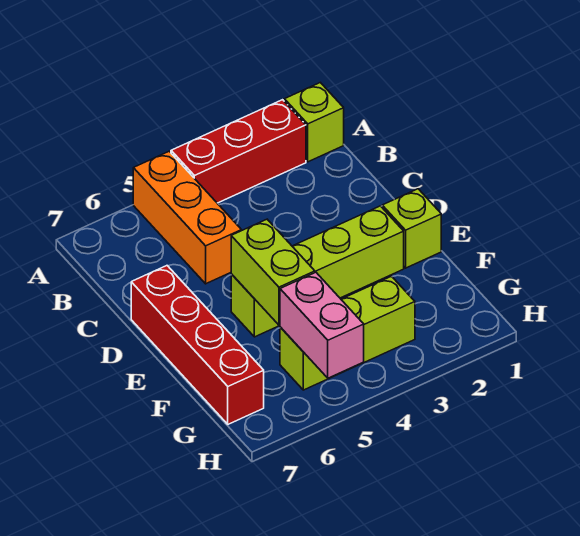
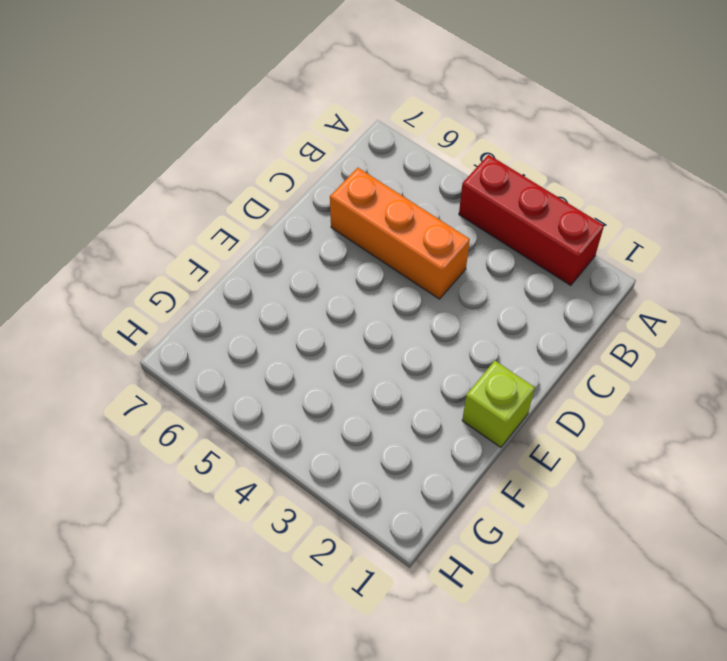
orange brick C4:C6 level 1 -> orange brick A5:C5 level 1
none -> lime brick A1 level 1
none -> red brick D7:G7 level 1

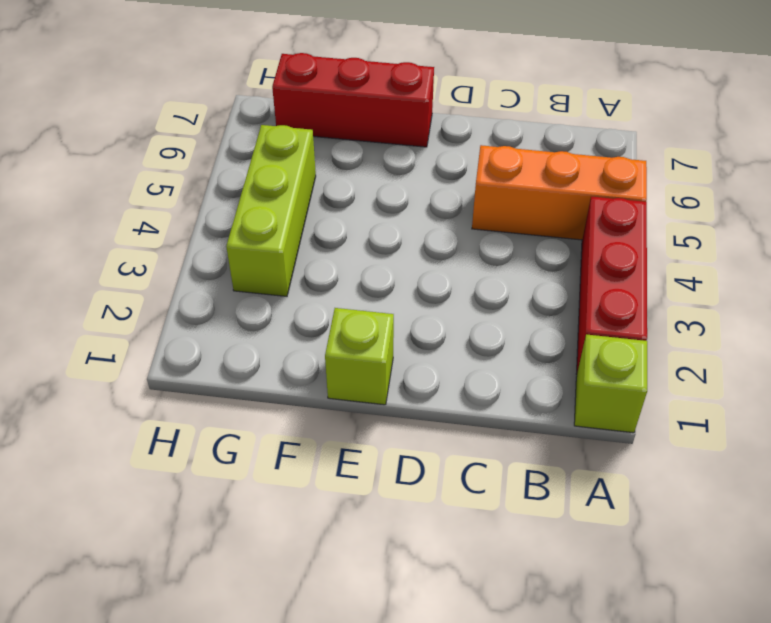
red brick E7:G7 level 1 -> red brick D7:G7 level 1
none -> lime brick E2:E5 level 1
none -> lime brick E5:F5 level 2

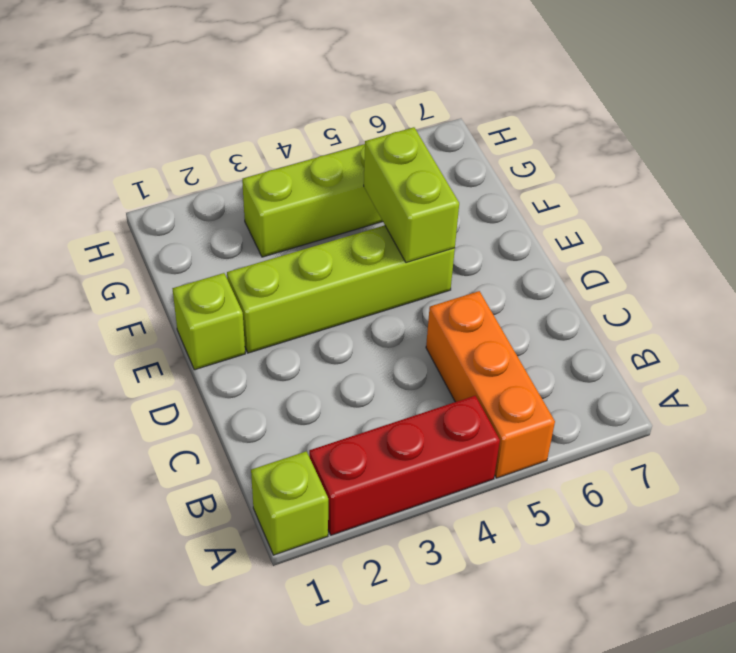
none -> red brick D7:G7 level 1
none -> pink brick G5:H5 level 2

